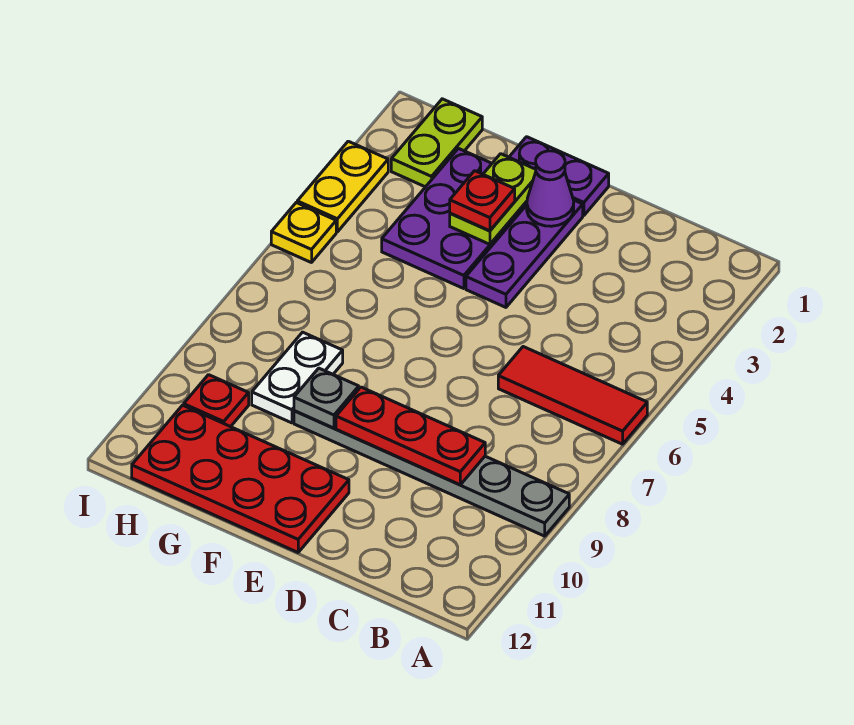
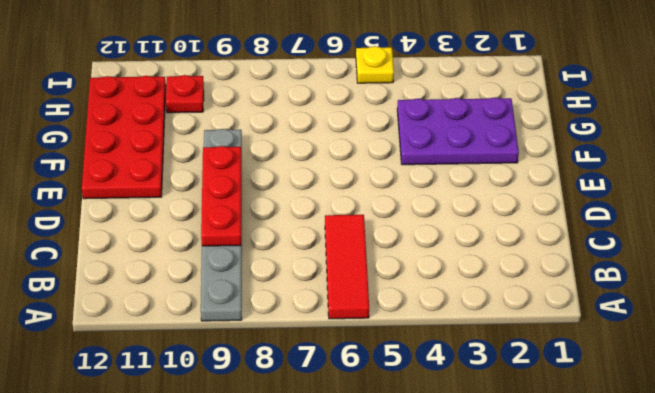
none -> purple plate E1:F1 level 1
none -> purple plate E2:E4 level 1
none -> white plate G8:G9 level 1

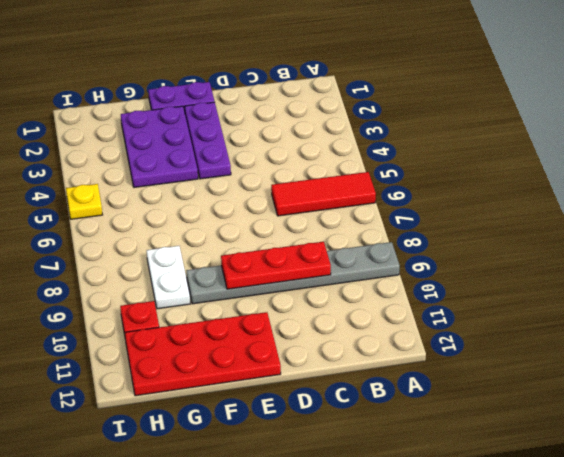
none -> lime plate H1:H2 level 1
none -> yellow plate I3:I4 level 1
none -> purple cone E2 level 2

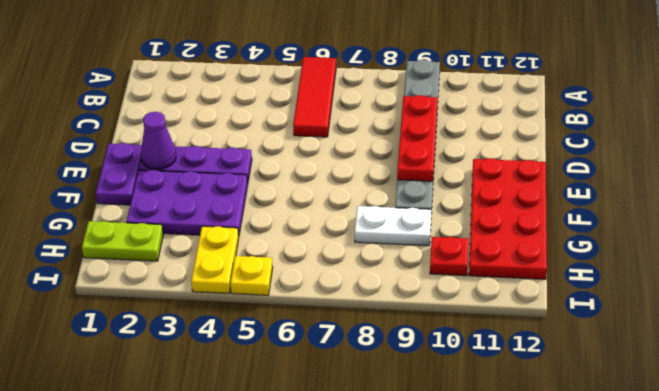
yellow plate H4:I4 level 1 -> yellow plate I3:I4 level 1
none -> lime plate F2:F3 level 2
none -> grey plate F9 level 2
none -> red plate F3 level 3

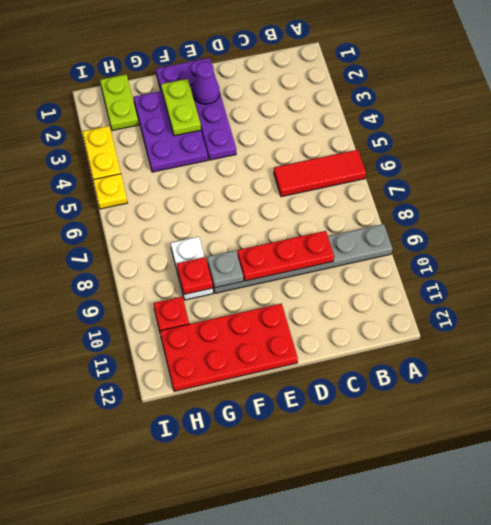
red plate G9 level 2 -> red plate F3 level 3

